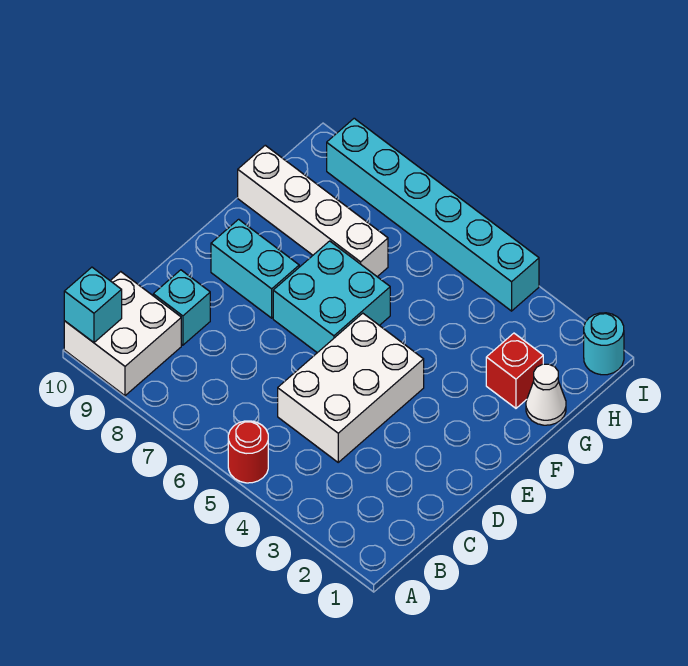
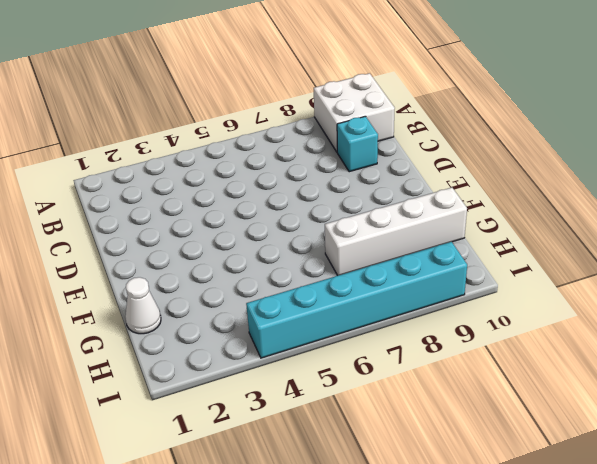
none -> red round brick A5 level 1
none -> white brick C4:E5 level 1
none -> cyan brick E6:F7 level 1

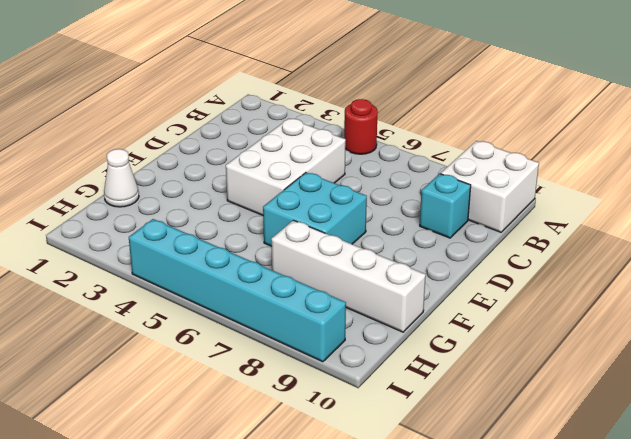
none -> cyan brick E8:E9 level 1
none -> red brick G2 level 1
none -> cyan round brick I1 level 1

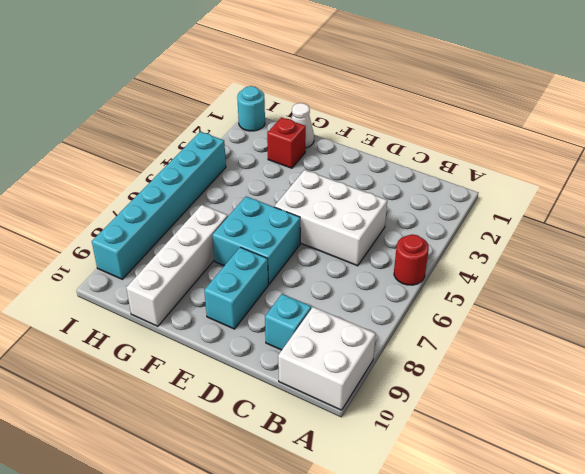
none -> cyan brick A10 level 2

